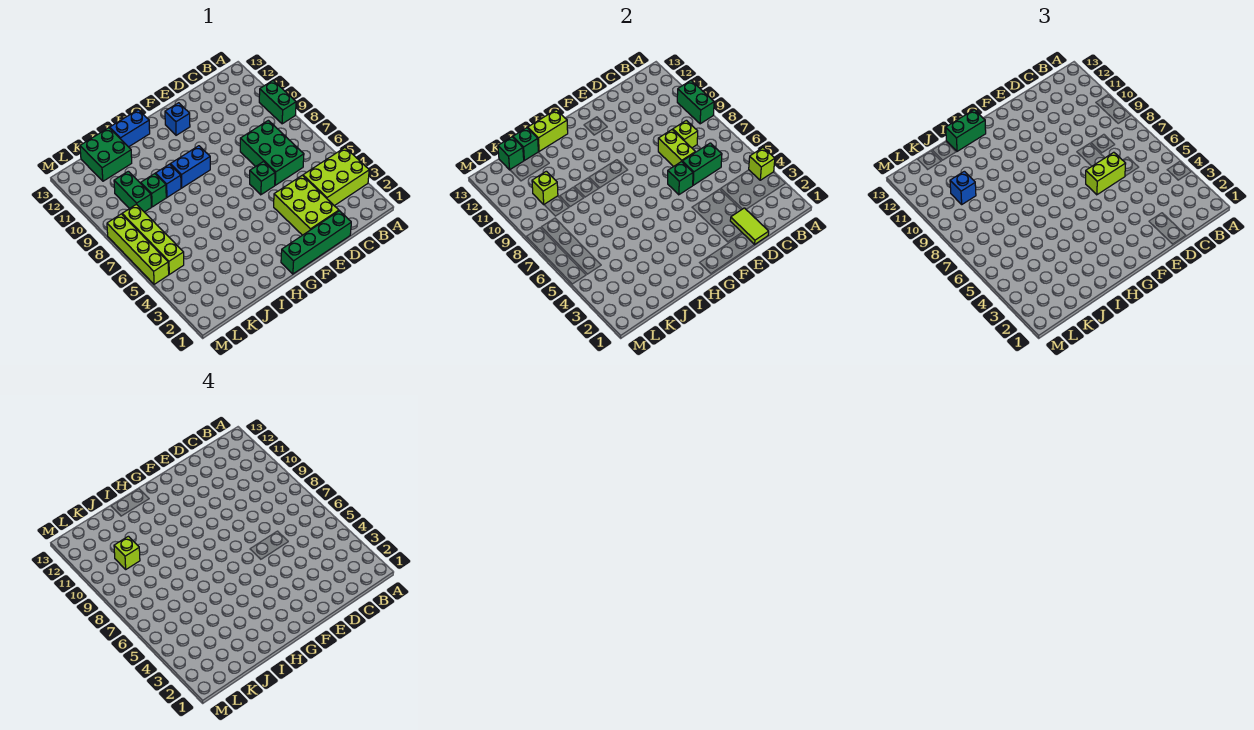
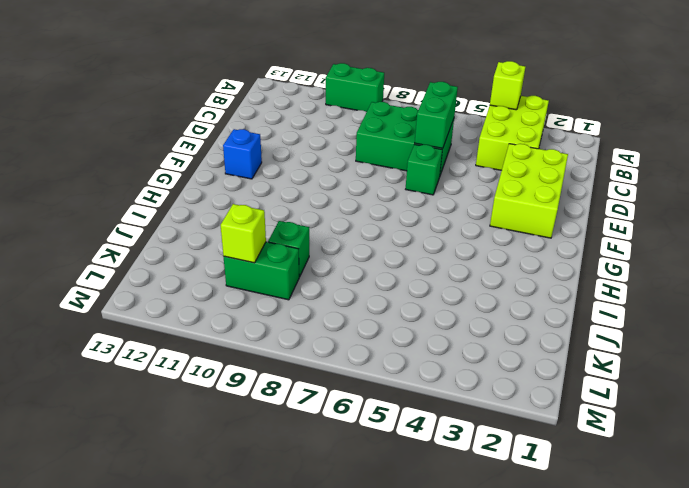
lime brick D2:F3 level 1 -> lime brick D2:E4 level 1
none -> green brick D1:G1 level 1
none -> blue brick G9:H9 level 1
none -> blue brick H13:I13 level 1
none -> blue brick I9 level 1

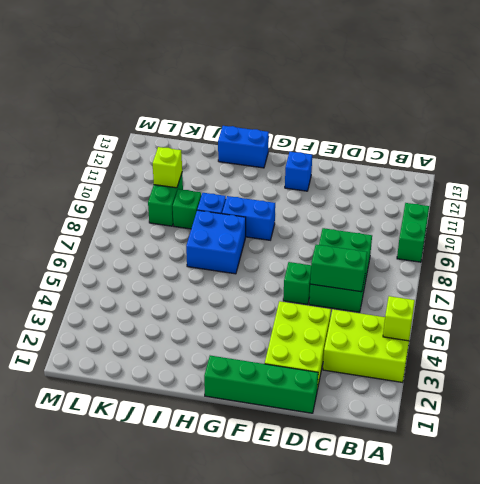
blue brick H7:I8 level 1 -> none
none -> green brick J12:K13 level 1
none -> lime brick L5:L8 level 1
none -> lime brick M5:M8 level 1
none -> green brick A9:A10 level 2

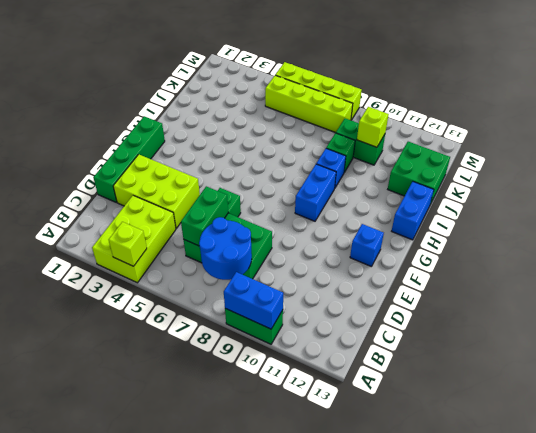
blue brick A9:A10 level 2 -> green brick A9:A10 level 2
blue round brick B7:C8 level 2 -> lime brick C8 level 2
none -> lime tile D1:D2 level 2
none -> lime brick D7:D8 level 2
none -> green brick E6 level 2
none -> lime brick H13:I13 level 2

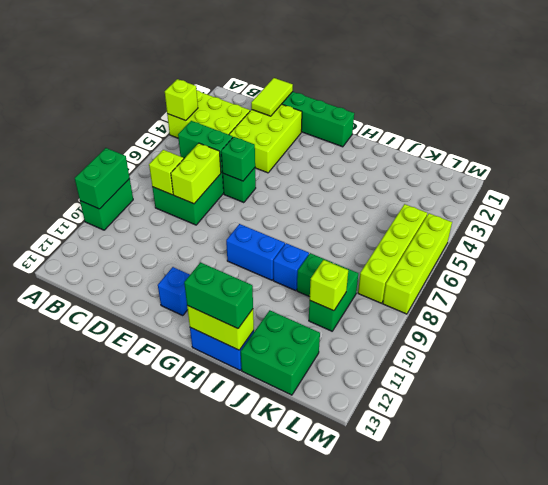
none -> green brick J13 level 2
none -> green brick K13 level 2
none -> lime brick D6:E6 level 3
none -> blue brick K10 level 3

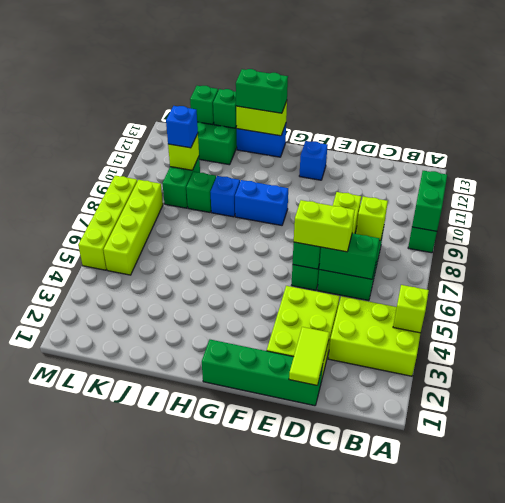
none -> lime brick K10 level 4

